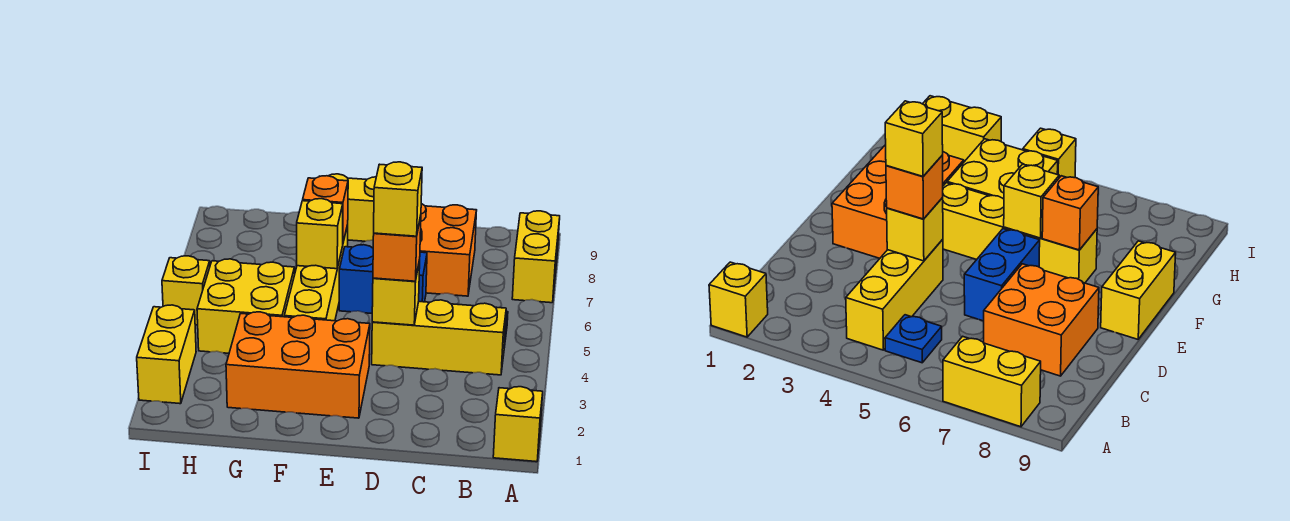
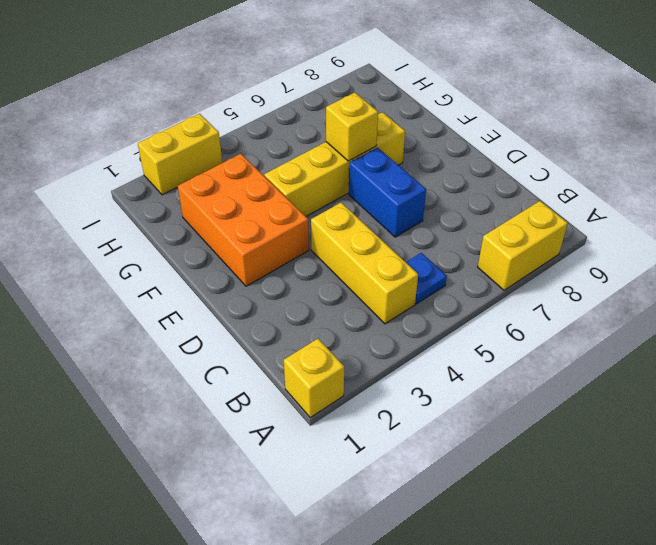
none -> orange brick C7:D8 level 1
none -> yellow brick E9:F9 level 1
none -> yellow brick G4:H5 level 1

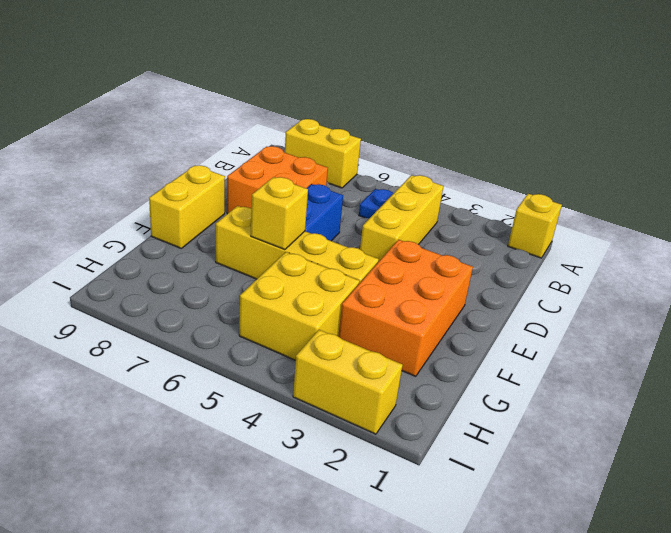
none -> yellow brick I5 level 1
none -> yellow brick D4 level 2
none -> orange brick F7 level 2

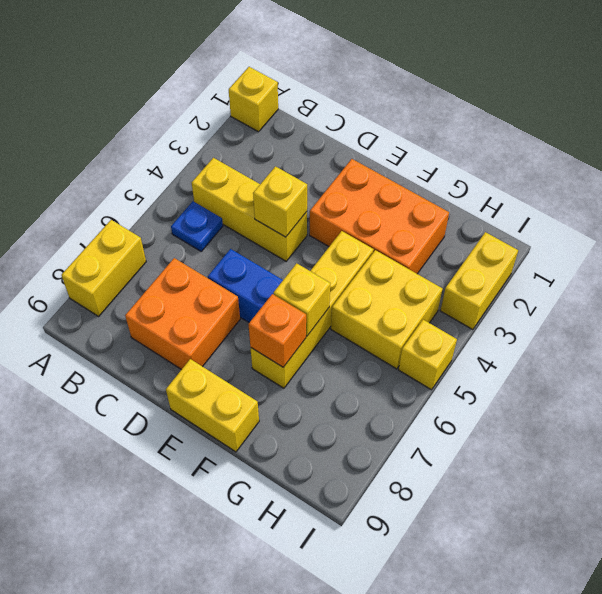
none -> orange brick D4 level 3
none -> yellow brick D4 level 4

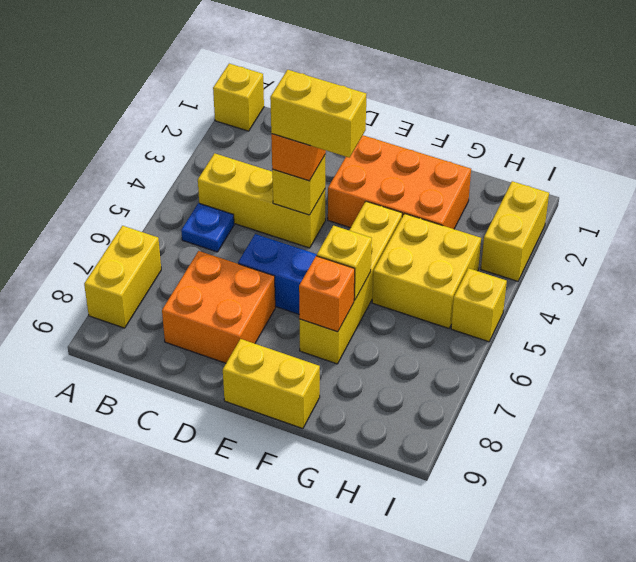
yellow brick D4:E4 level 4 -> yellow brick D4 level 4

